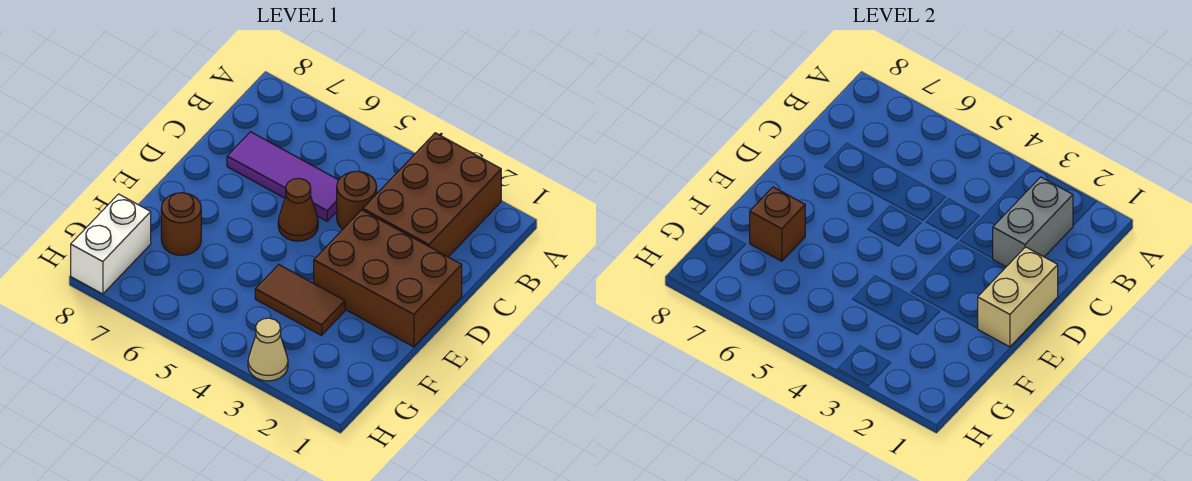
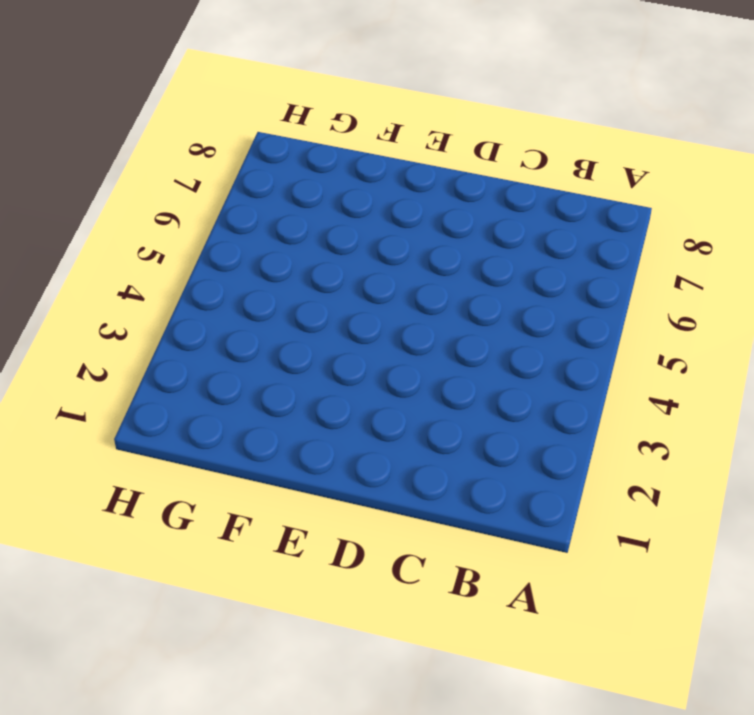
none -> brown brick A2:C3 level 1
none -> brown round brick C4 level 1
none -> purple tile C5:C7 level 1

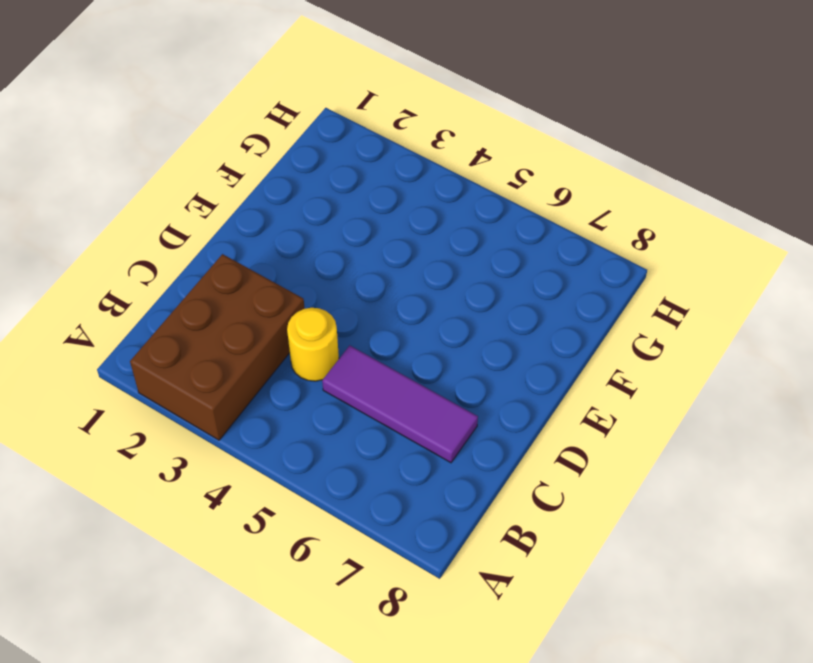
yellow round brick C4 level 1 -> brown round brick C4 level 1
none -> brown brick D1:E3 level 1
none -> brown cone D5 level 1
none -> brown tile F3:F4 level 1

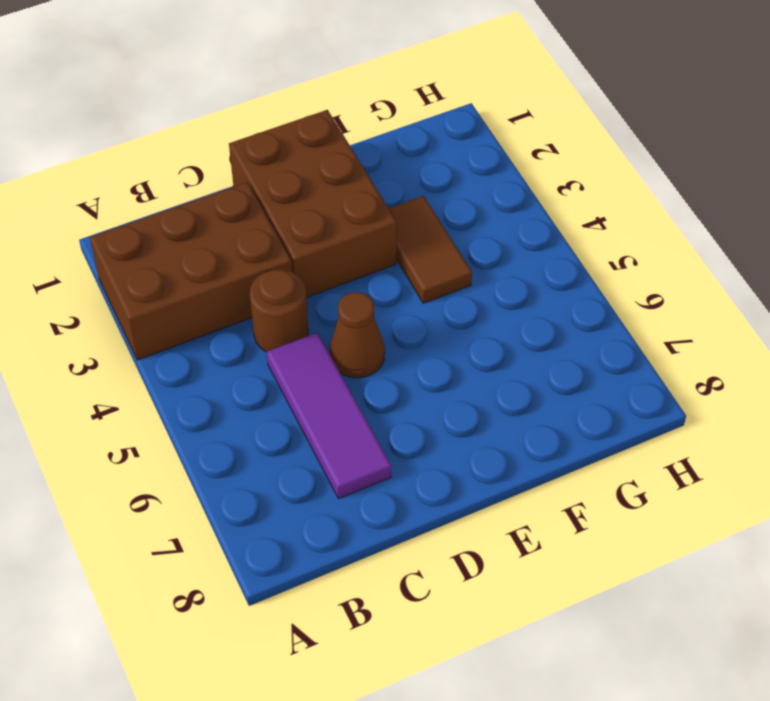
none -> brown round brick F7 level 1
none -> white brick G8:H8 level 1
none -> tan cone H3 level 1

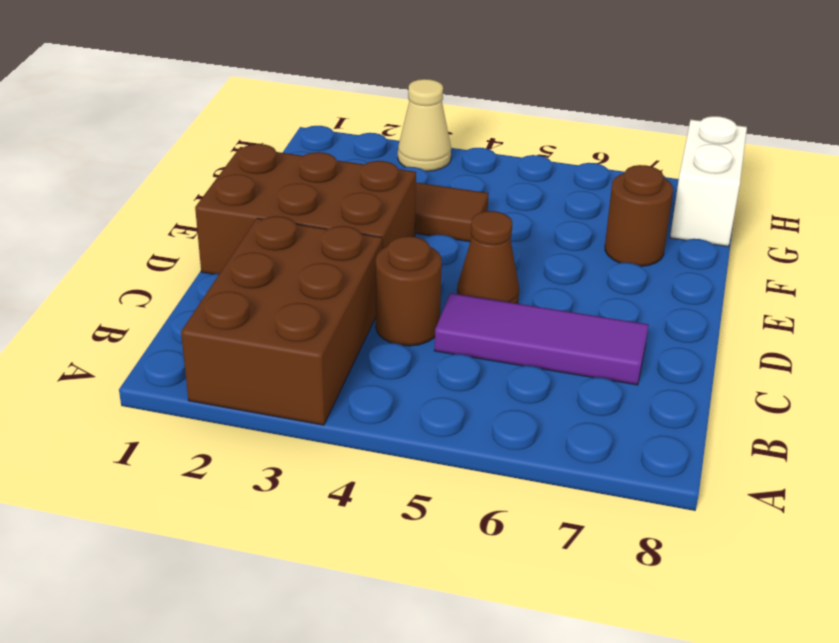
none -> grey brick B2:C2 level 2
none -> tan brick D1:E1 level 2
none -> brown brick F7 level 2

